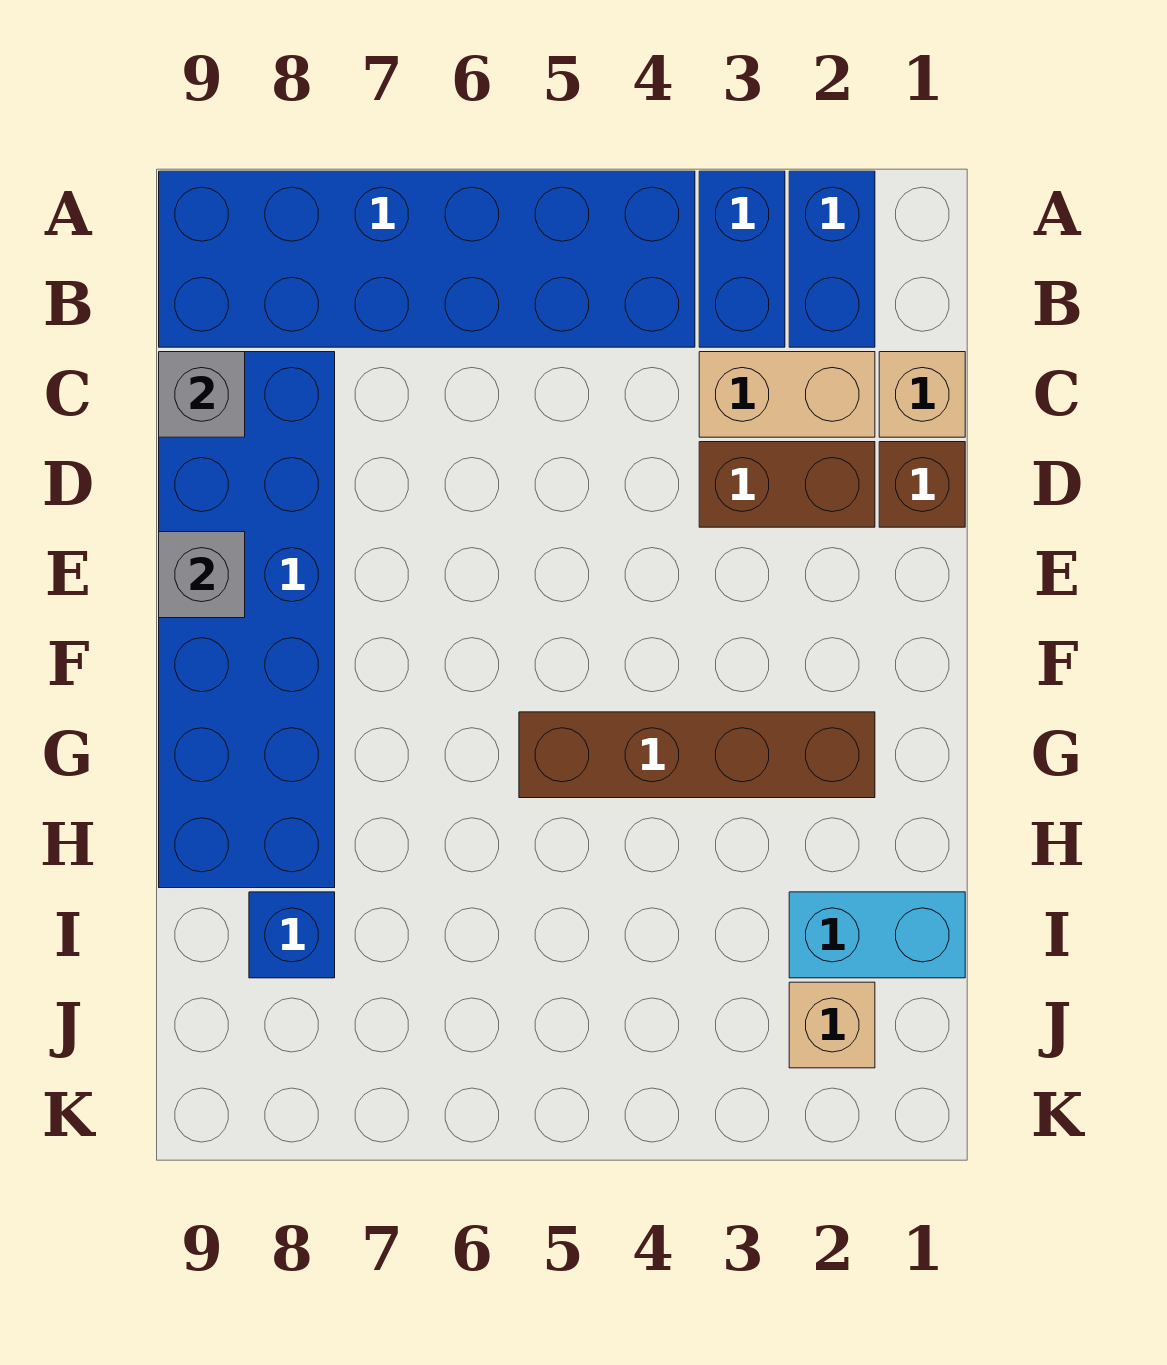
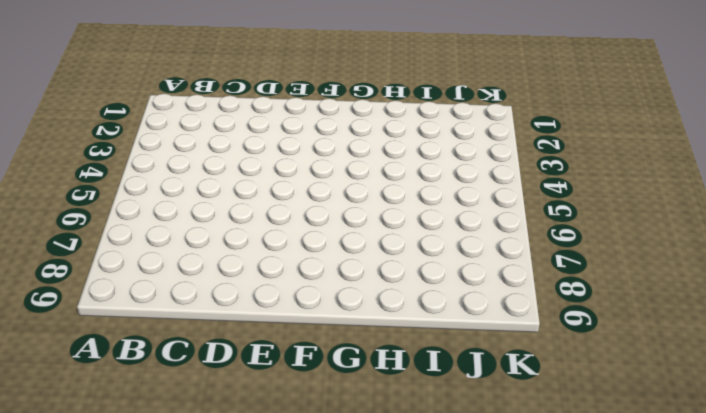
none -> blue brick A2:B2 level 1
none -> blue brick A3:B3 level 1
none -> blue brick A4:B9 level 1

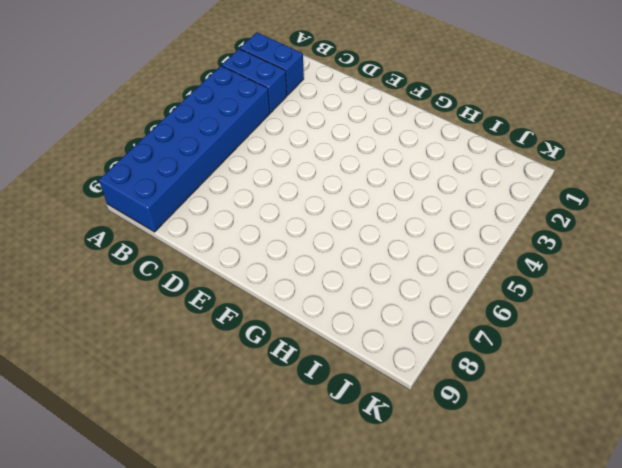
none -> tan brick C1 level 1
none -> tan brick C2:C3 level 1
none -> blue brick C8:H9 level 1

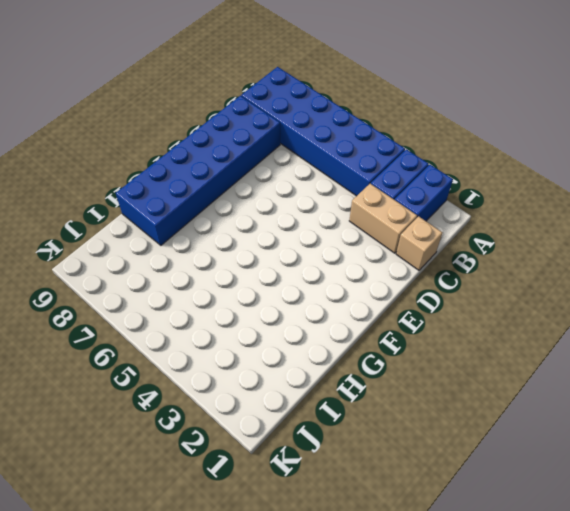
none -> brown brick D1 level 1
none -> brown brick D2:D3 level 1
none -> brown brick G2:G5 level 1

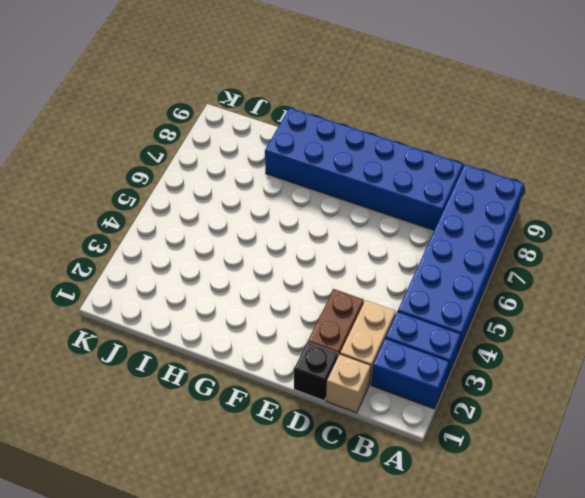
black brick D1 level 1 -> brown brick D1 level 1
none -> brown brick G2:G5 level 1
none -> cyan brick I1:I2 level 1
none -> blue brick I8 level 1

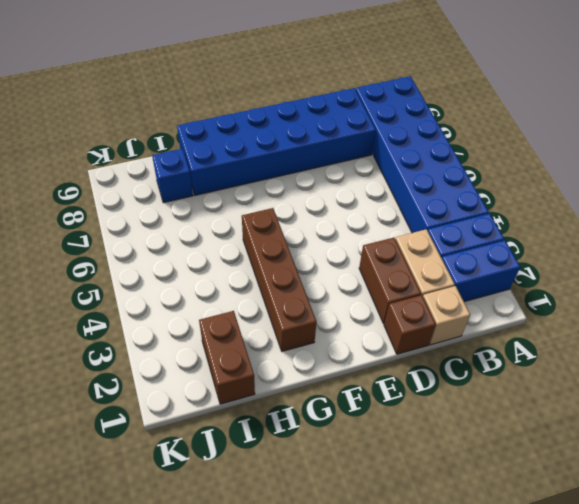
brown brick I1:I2 level 1 -> cyan brick I1:I2 level 1
none -> tan brick J2 level 1
none -> grey brick C9 level 2
none -> grey brick E9 level 2

